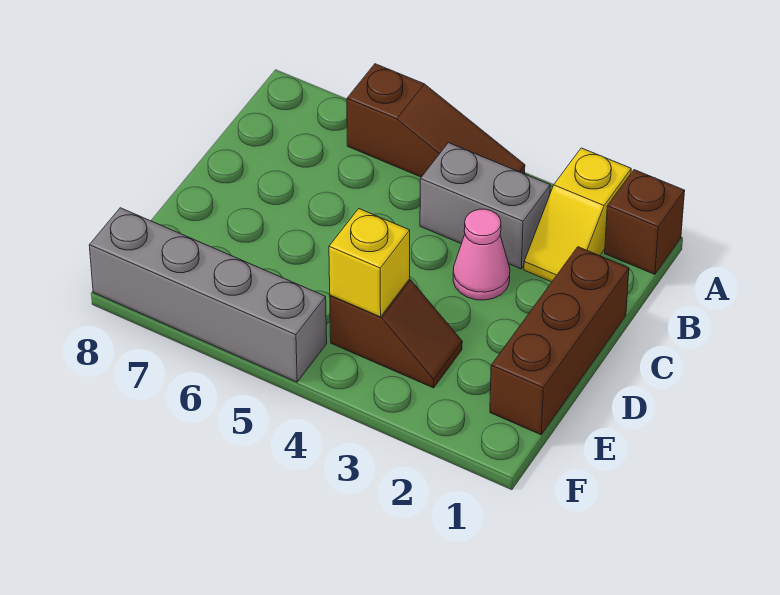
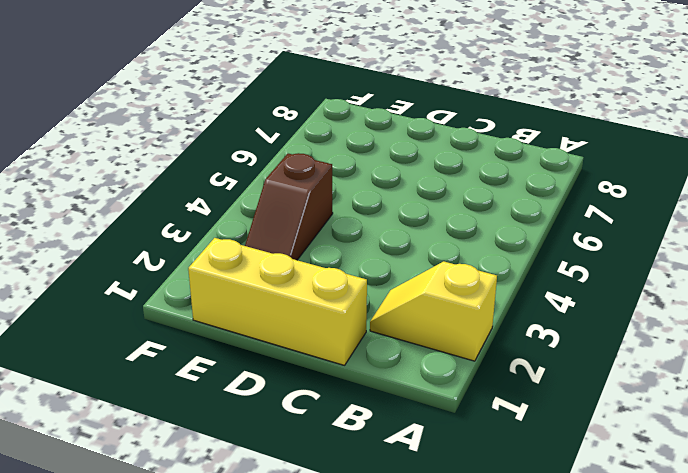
yellow brick C1:E1 level 1 -> brown brick C1:E1 level 1
none -> brown brick A1 level 1
none -> brown slope A4:A6 level 1 top 6

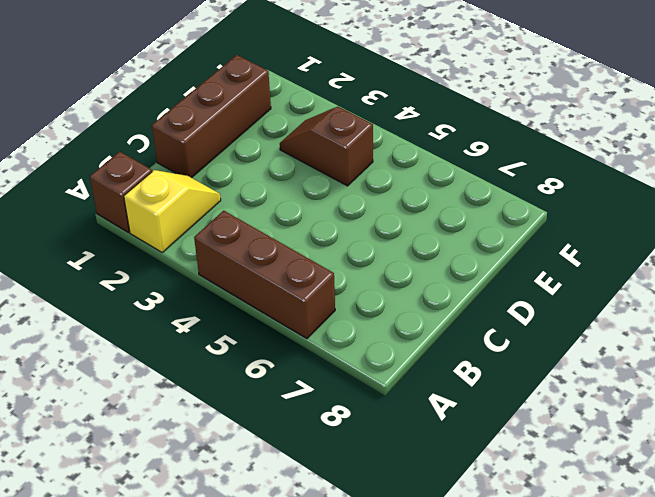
brown brick A4:A6 level 1 -> brown slope A4:A6 level 1 top 6
none -> grey brick B3:B4 level 1
none -> pink cone C3 level 1

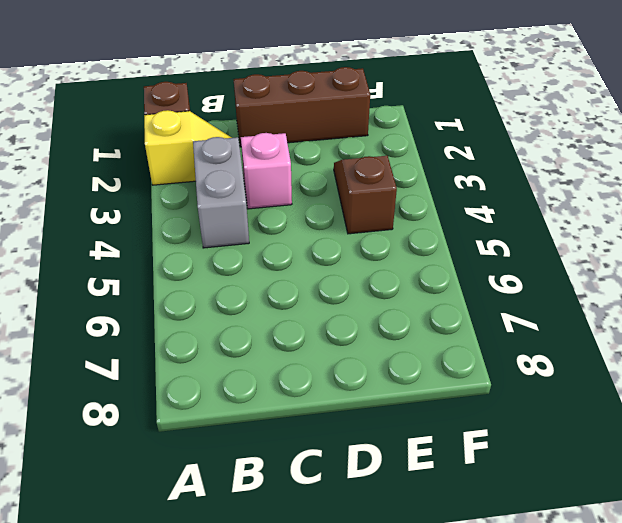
pink brick C3 level 1 -> pink cone C3 level 1
none -> brown slope A4:A6 level 1 top 6
none -> grey brick F5:F8 level 1

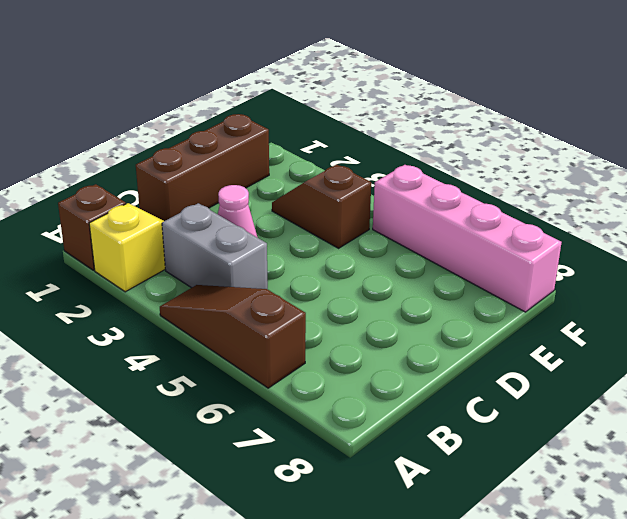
pink brick F5:F8 level 1 -> grey brick F5:F8 level 1
none -> yellow brick E4 level 2

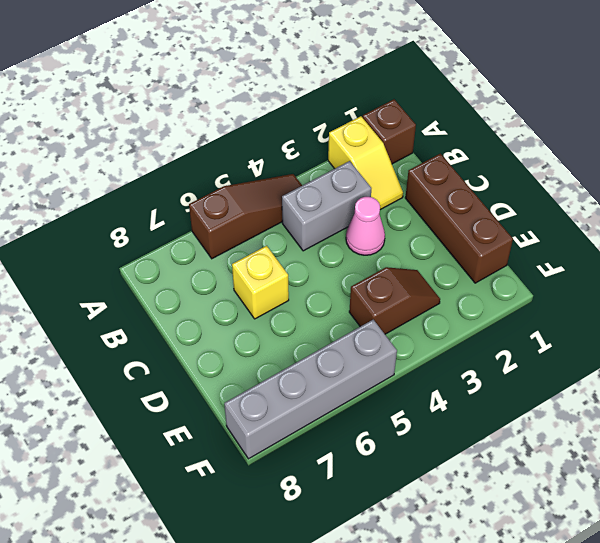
yellow brick C6 level 1 -> yellow brick E4 level 2

